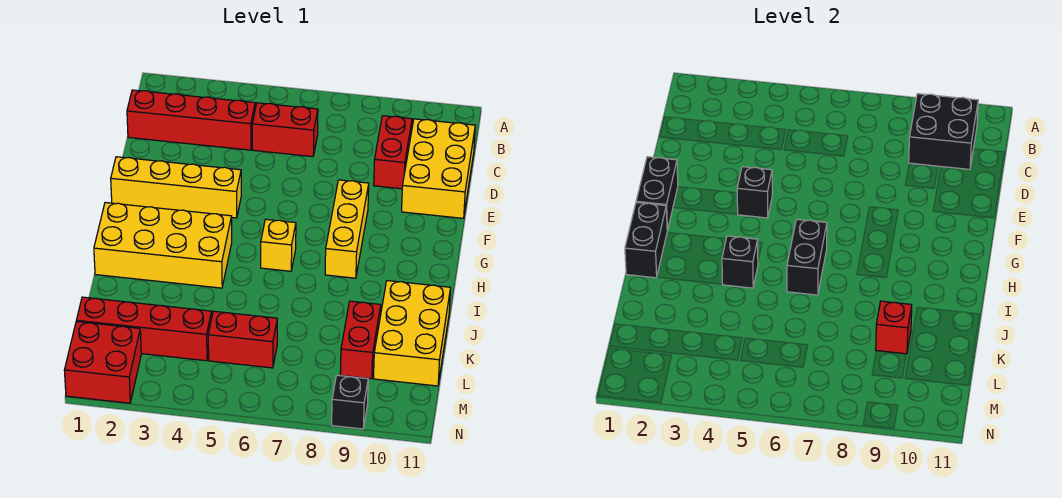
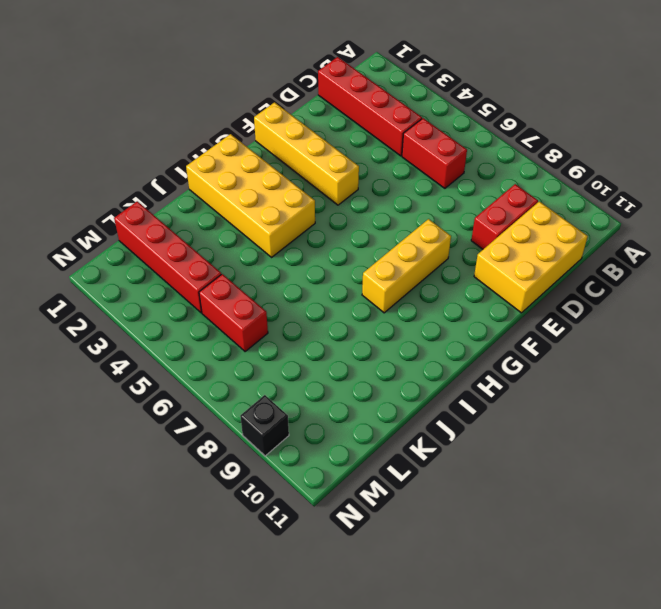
none -> yellow brick H6 level 1
none -> yellow brick J10:L11 level 1
none -> red brick K9:L9 level 1

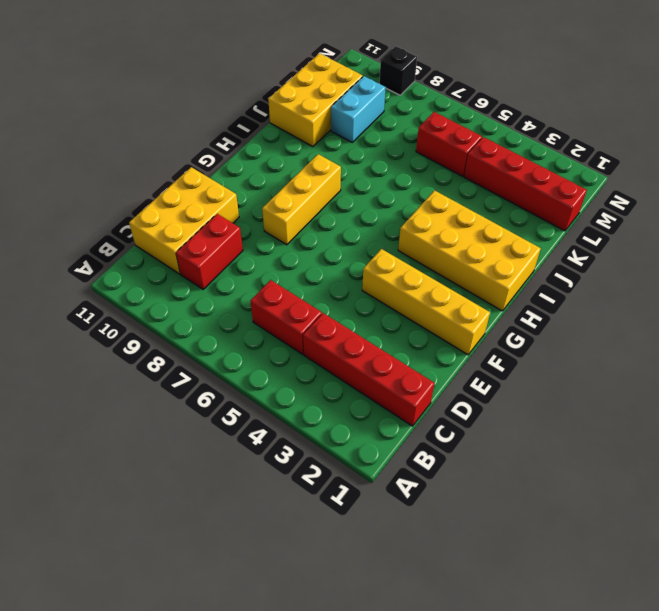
cyan brick K9:L9 level 1 -> red brick K9:L9 level 1
none -> yellow brick H6 level 1
none -> red brick M1:N2 level 1
none -> black brick B9:C10 level 2

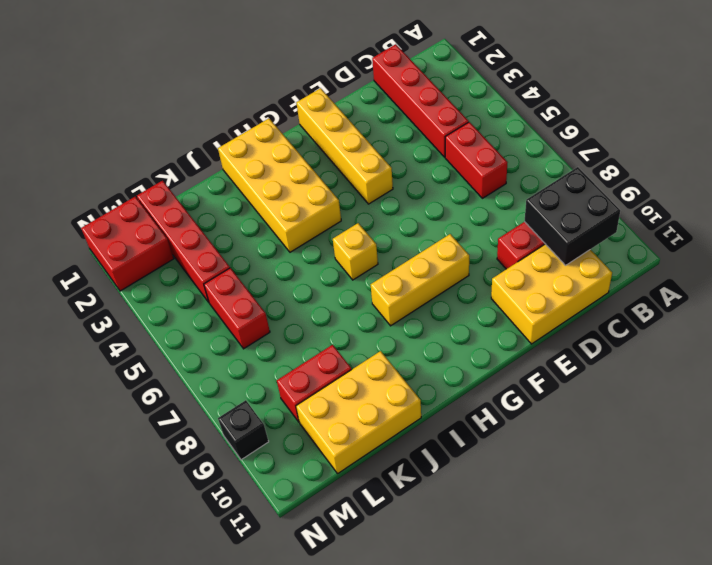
none -> black brick F1:G1 level 2
none -> black brick F4 level 2
none -> black brick H1:I1 level 2

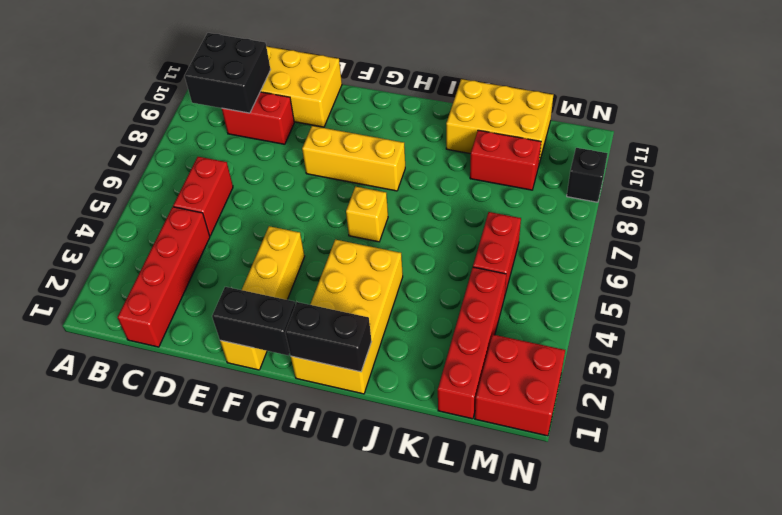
none -> black brick F4 level 2
none -> black brick H6:I6 level 2
none -> black brick I4 level 2

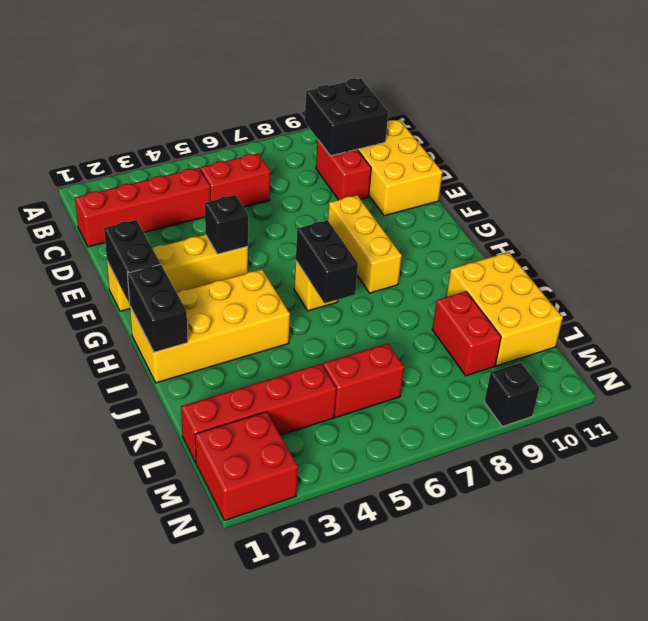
none -> black brick I4 level 2
none -> red brick K9 level 2

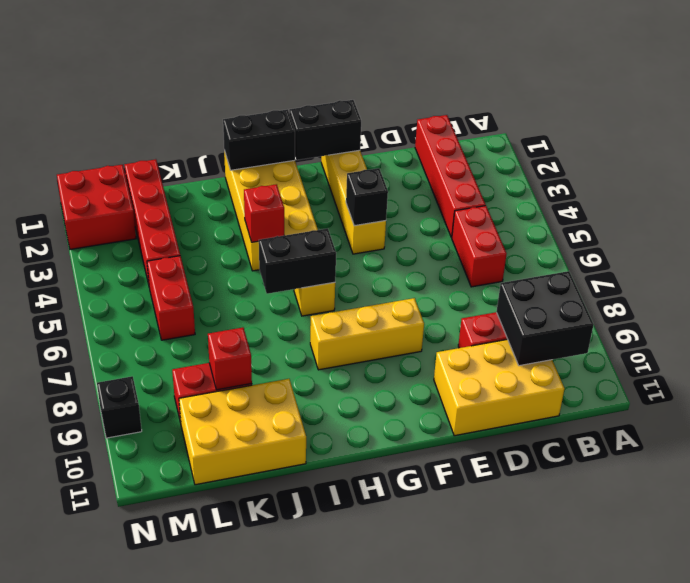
red brick I4 level 2 -> black brick I4 level 2

